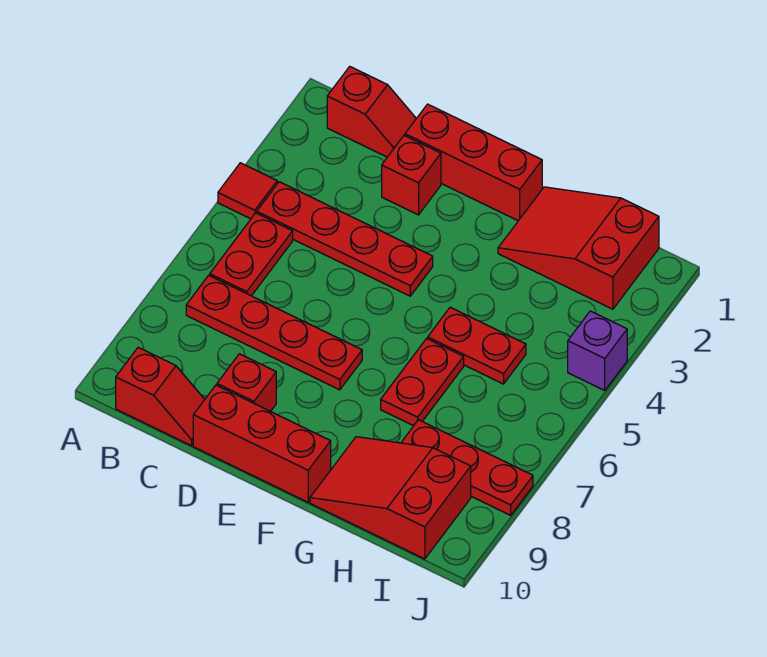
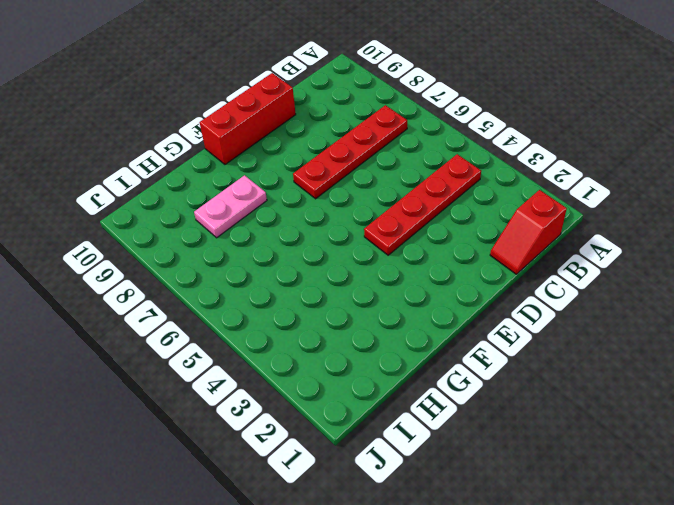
pink plate G8:H8 level 1 -> red plate H8:J8 level 1
none -> red tile A4 level 1
none -> red plate B5:B6 level 1
none -> red slope B10:C10 level 1 top B

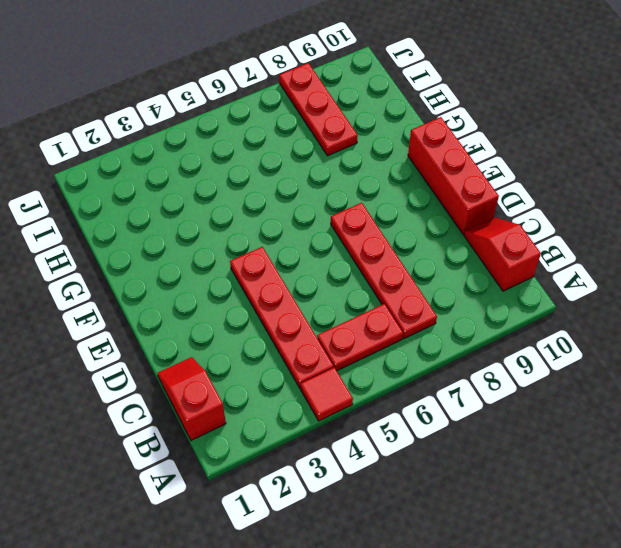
none -> red brick D1:F1 level 1
none -> red brick D2 level 1
none -> red brick D9 level 1

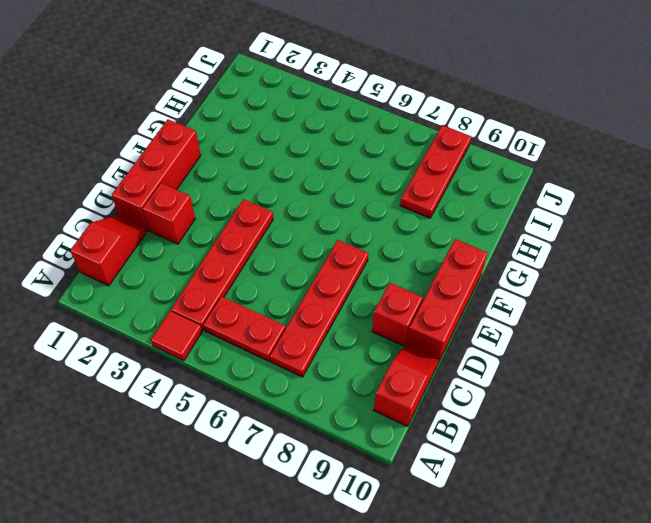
none -> red slope G1:I2 level 1 top I
none -> red plate G5:H5 level 1
none -> red plate G6:G7 level 1

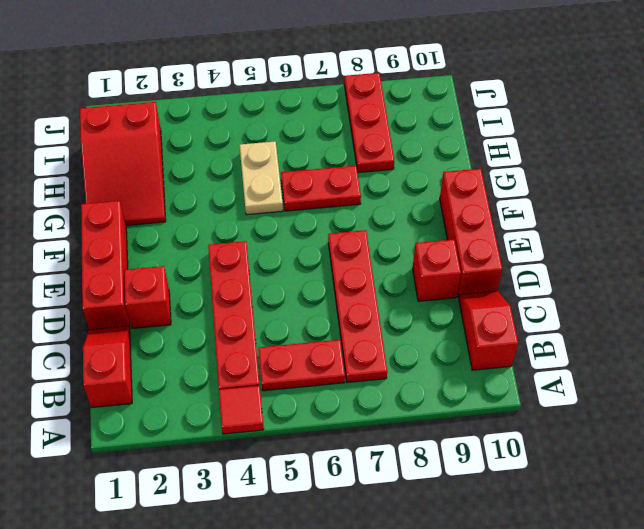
tan plate G5:H5 level 1 -> red plate G5:H5 level 1
none -> red slope G9:I10 level 1 top I
none -> purple brick J4 level 1

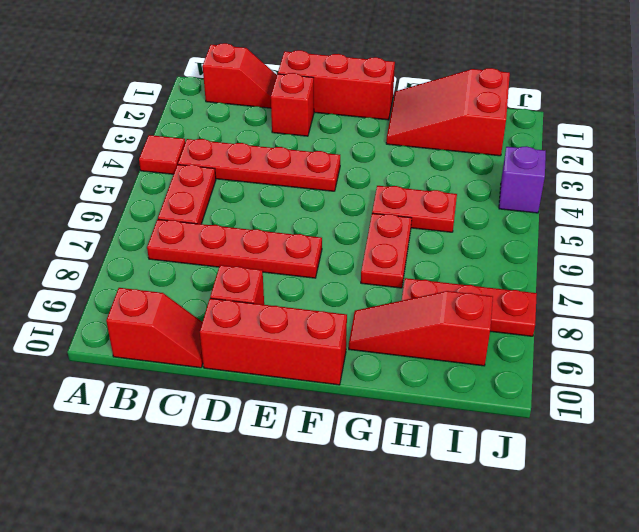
red slope G9:I9 level 1 top I -> red slope G9:I10 level 1 top I

